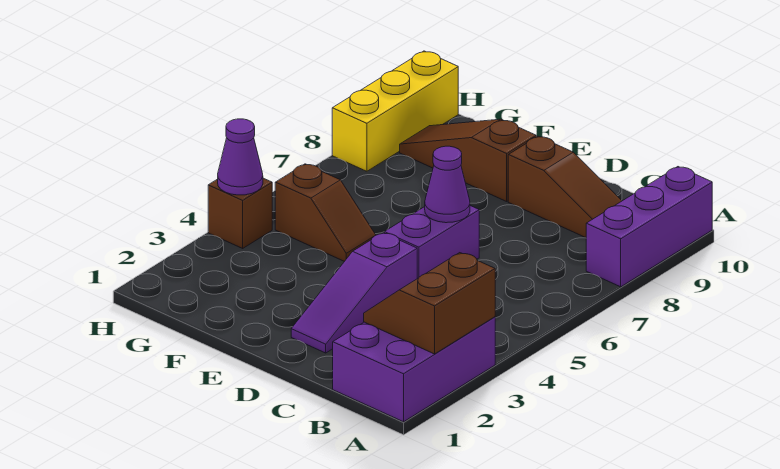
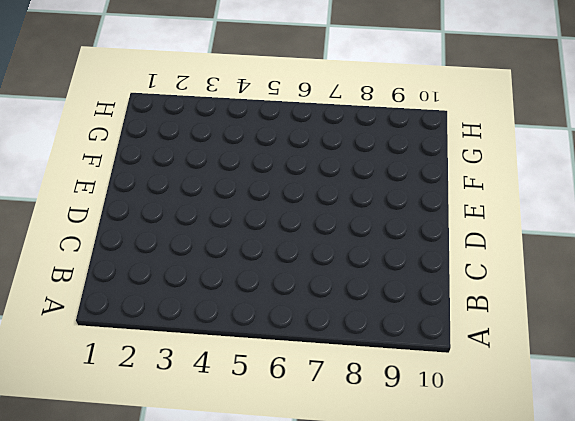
none -> purple brick A1:B3 level 1
none -> purple brick A8:A10 level 1
none -> brown slope B9:D9 level 1 top D

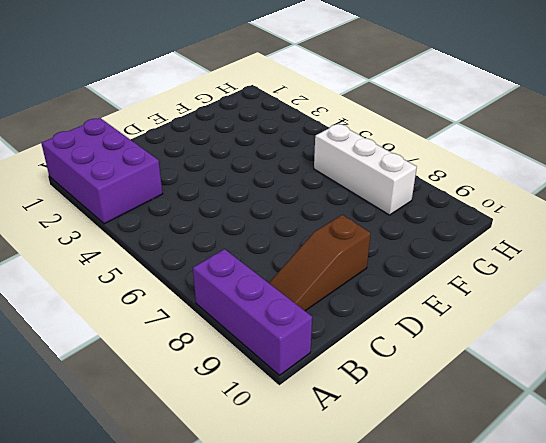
white brick G6:G8 level 1 -> none
none -> purple slope D2:D4 level 1 top 4
none -> purple brick D5:D6 level 1
none -> brown slope E9:G9 level 1 top E

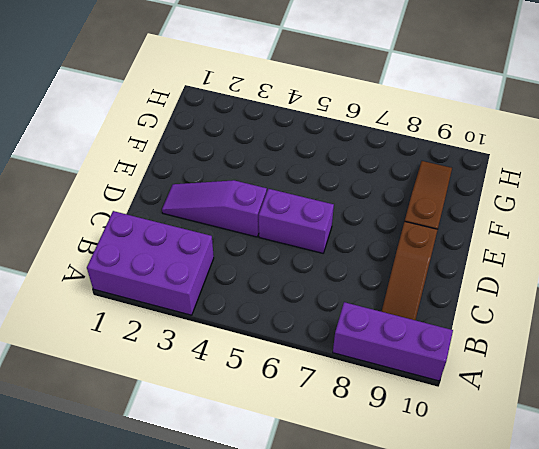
none -> brown slope F5:G5 level 1 top G
none -> brown brick H4 level 1
none -> yellow brick H8:H10 level 1

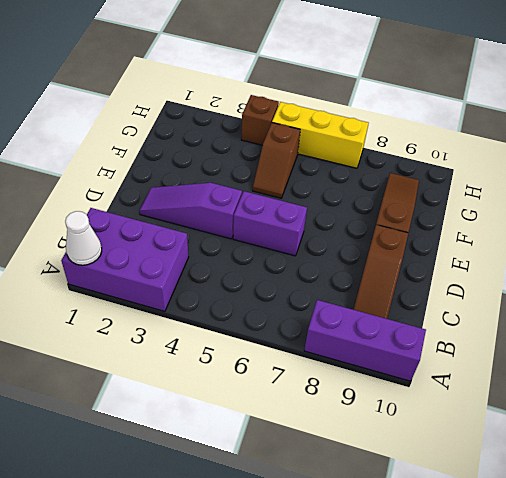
white cone A1 level 2 -> none
yellow brick H5:H7 level 1 -> yellow brick H8:H10 level 1
none -> brown slope A2:B3 level 2 top A
none -> purple cone D6 level 2
none -> purple cone H4 level 2

